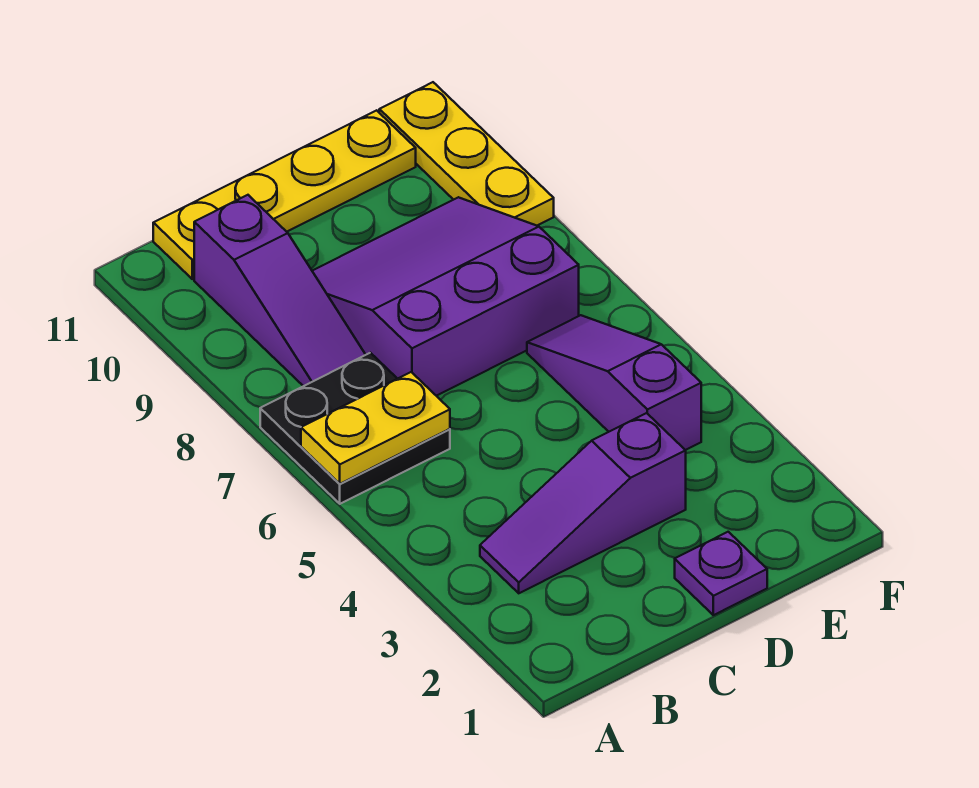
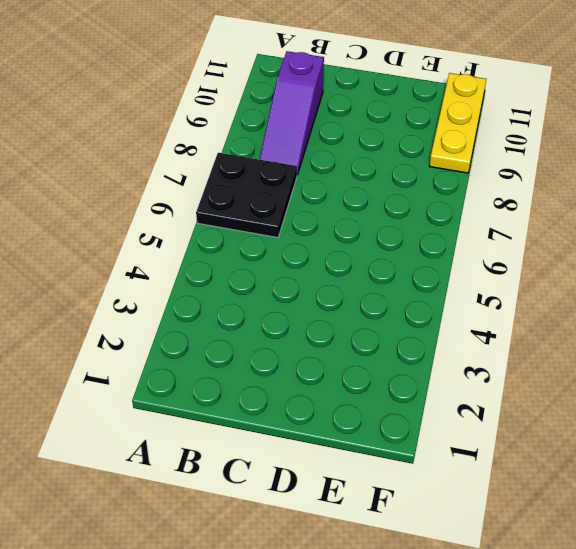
none -> purple slope B3:D3 level 1 top D
none -> yellow plate B11:E11 level 1

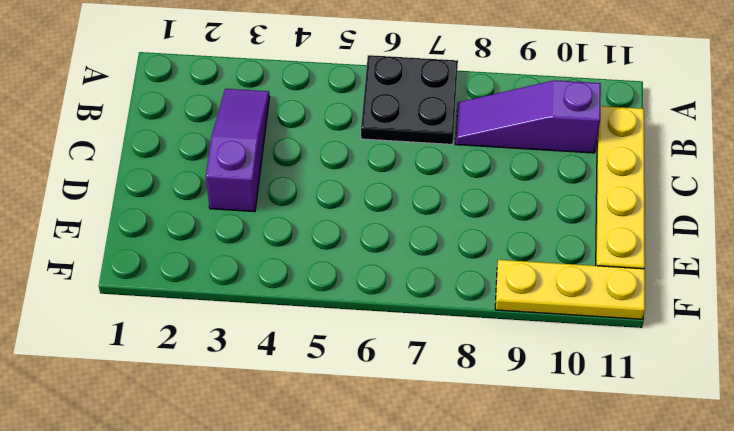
none -> purple slope C7:E9 level 1 top 7
none -> purple plate D1 level 1

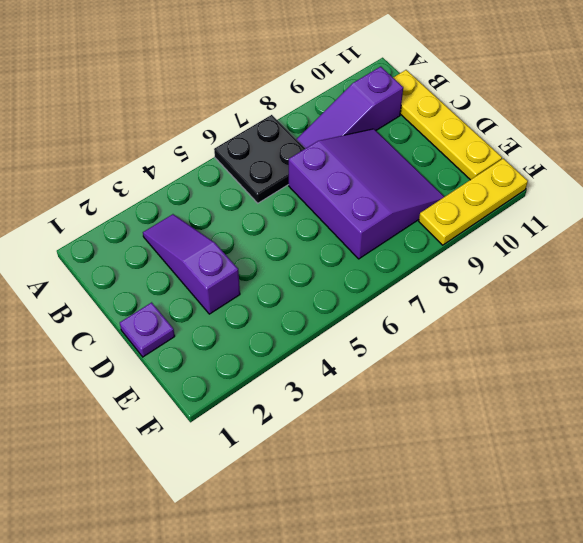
none -> purple slope E4:E6 level 1 top 4
none -> yellow plate A6:B6 level 2

